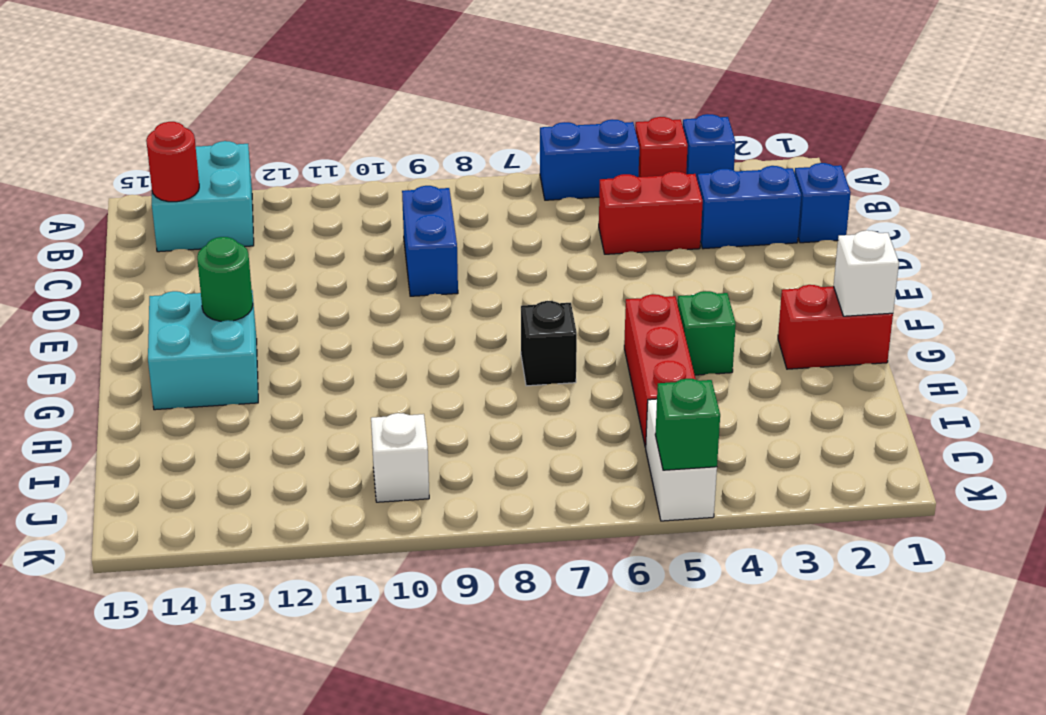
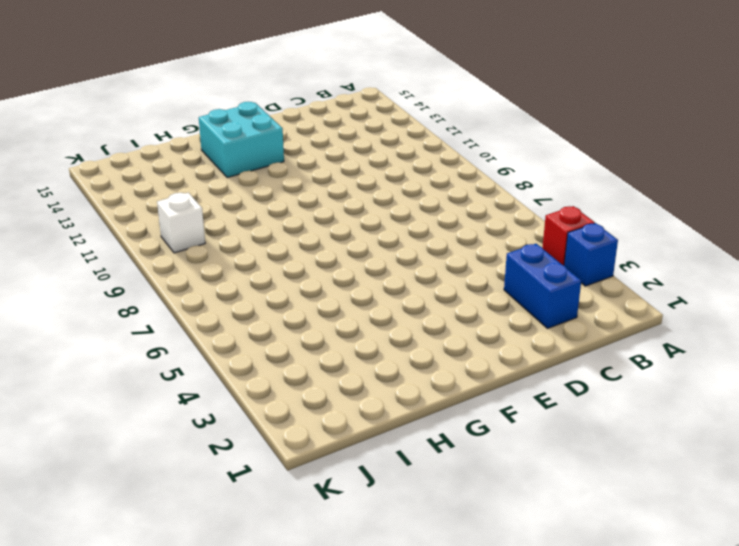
none -> blue brick A5:A6 level 1
none -> cyan brick A13:B14 level 1
none -> blue brick C1 level 1

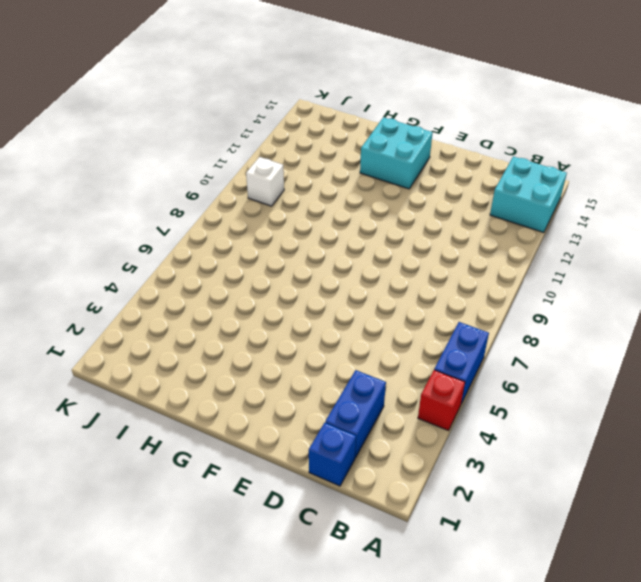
none -> blue brick A3 level 1
none -> red brick C4:C5 level 1
none -> blue brick C9:D9 level 1

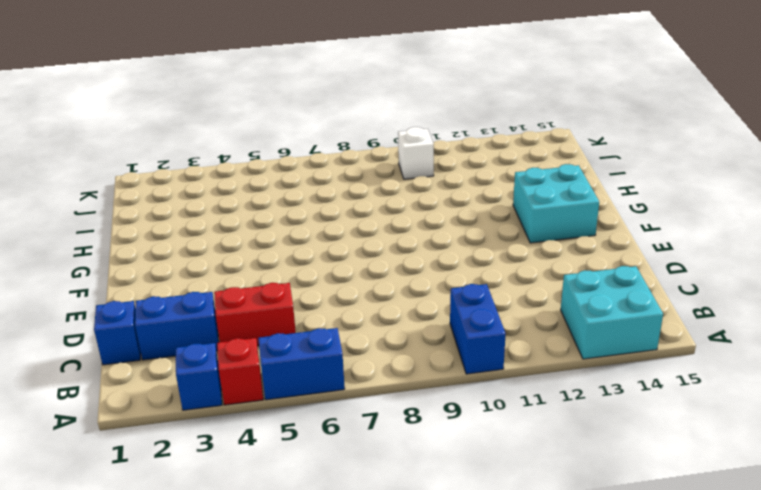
blue brick A10:B10 level 1 -> blue brick C9:D9 level 1
none -> red brick G1:G2 level 1
none -> green brick G4 level 1
none -> red brick G5:I5 level 1

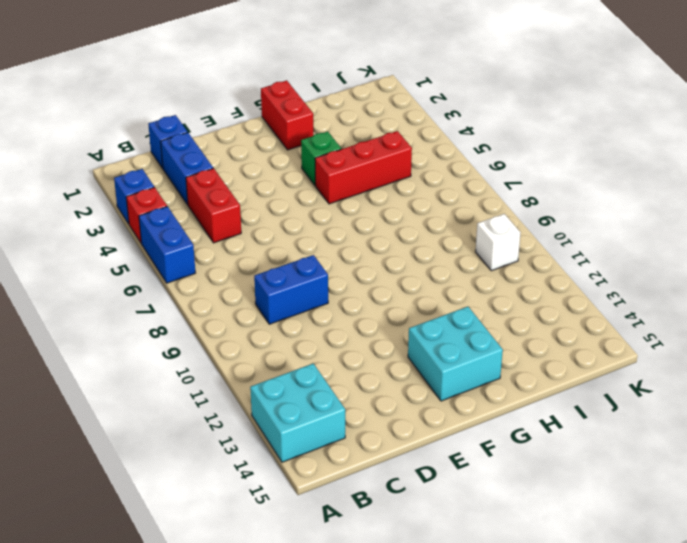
none -> black brick G7 level 1
none -> white brick J5:K5 level 1
none -> red round brick B14 level 2

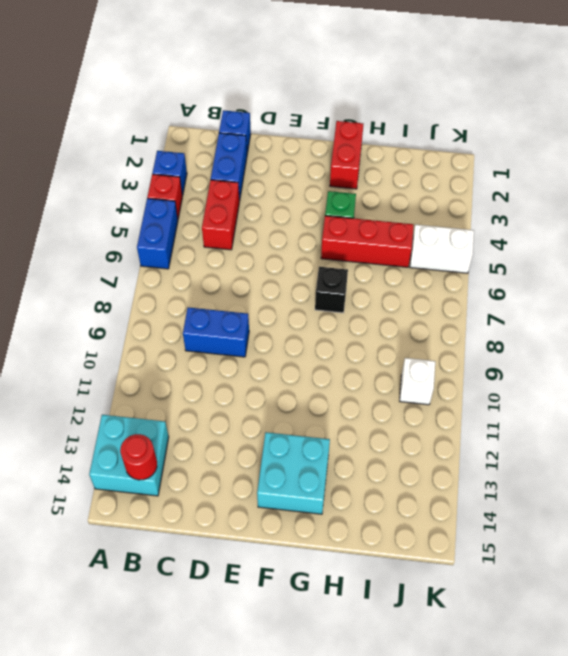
none -> green round brick F13 level 2
none -> white brick G1 level 2
none -> green brick K5 level 2

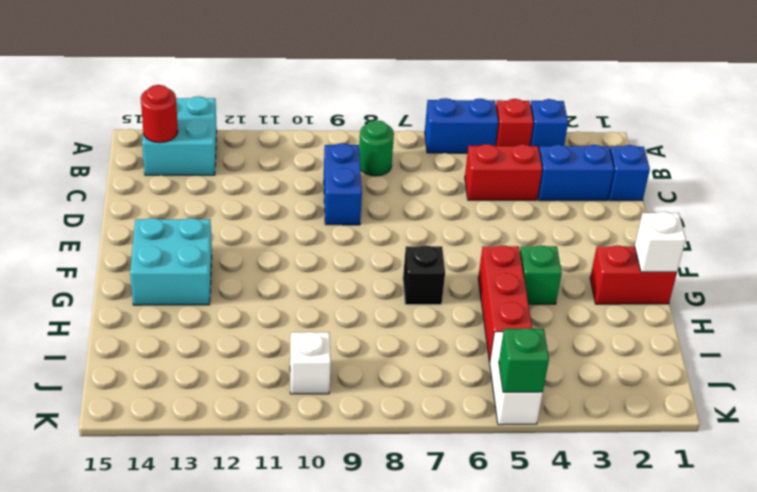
green round brick B8 level 1 -> green round brick F13 level 2

